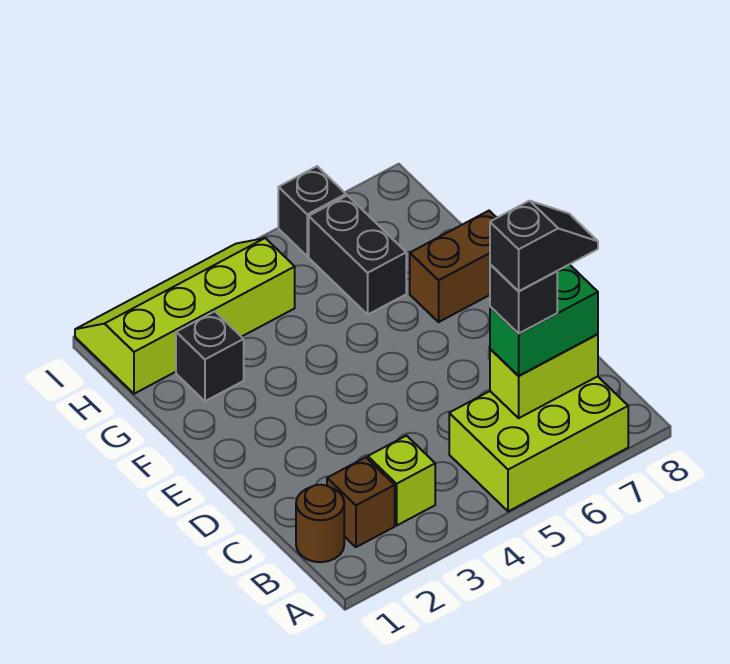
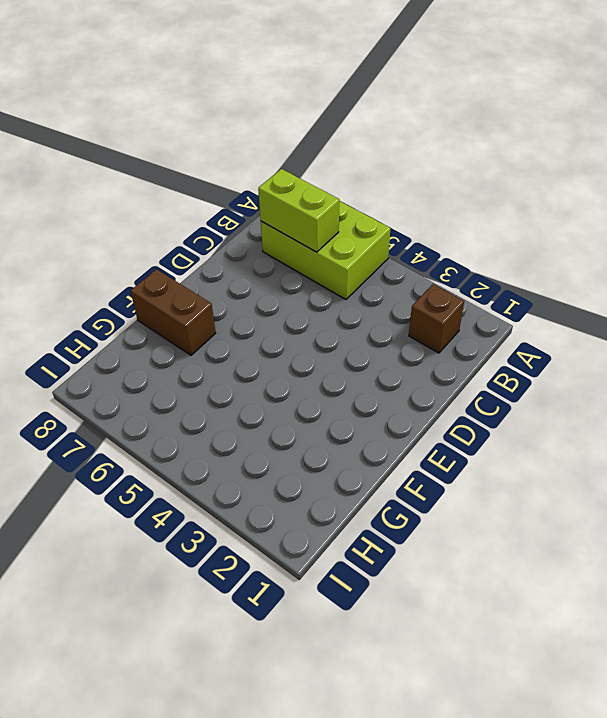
none -> brown round brick B1 level 1
none -> lime brick B3 level 1
none -> black brick G2 level 1

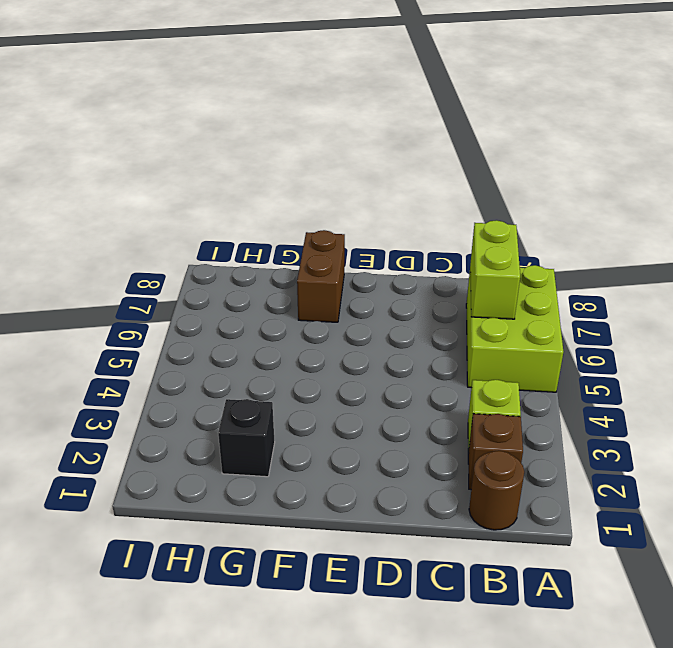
none -> black brick G6:H6 level 1
none -> lime slope H1:I4 level 1 top H
none -> black brick I6 level 1

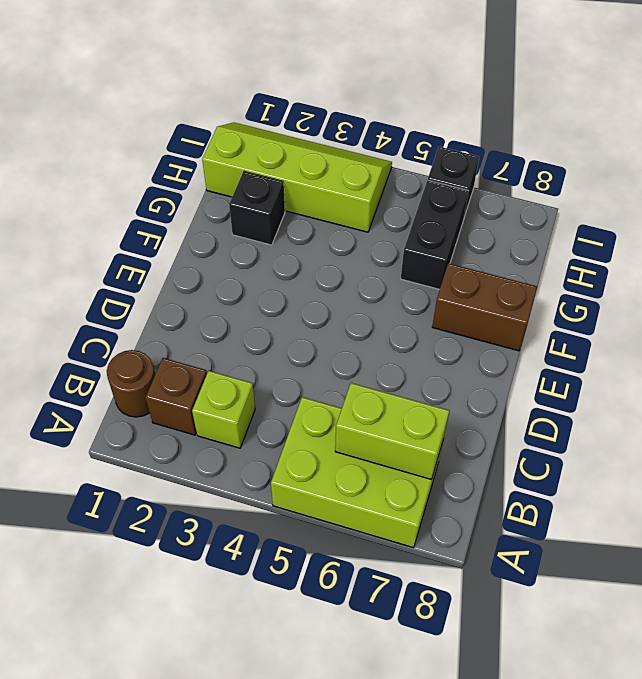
none -> green brick B6:B7 level 3
none -> black brick B6 level 4
none -> black slope B6:B7 level 5 top 6

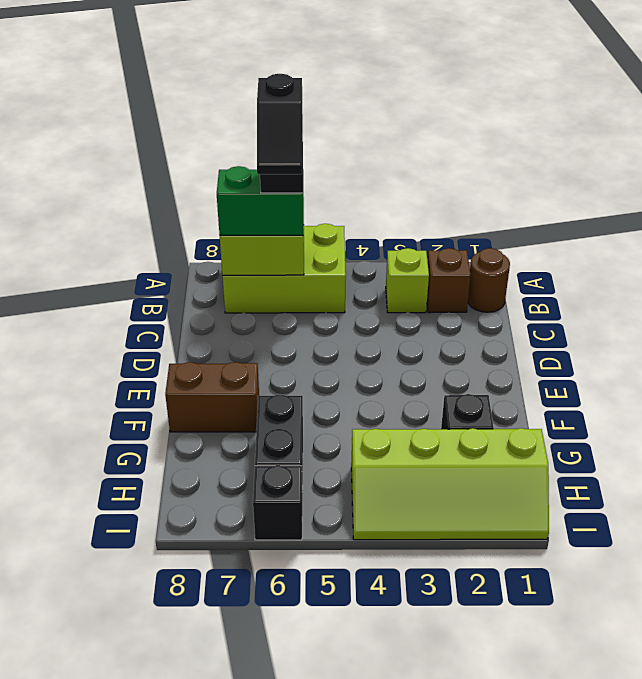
black slope B6:C6 level 5 top B -> black slope B6:B7 level 5 top 6

